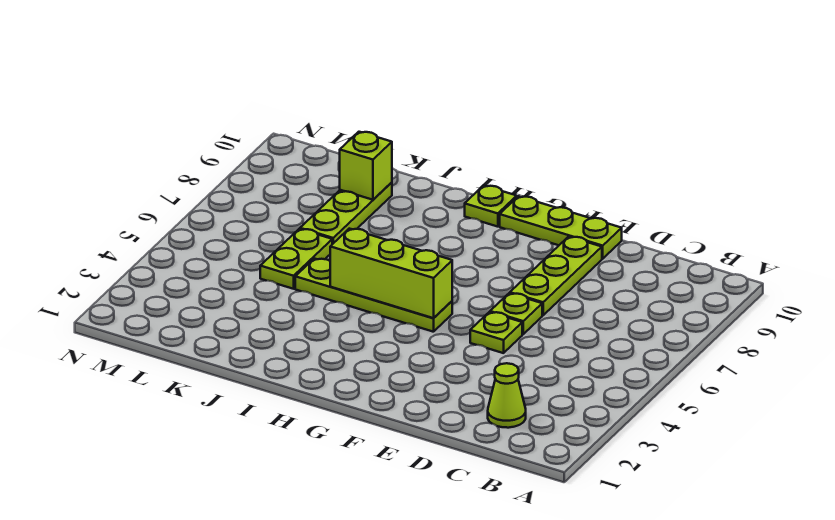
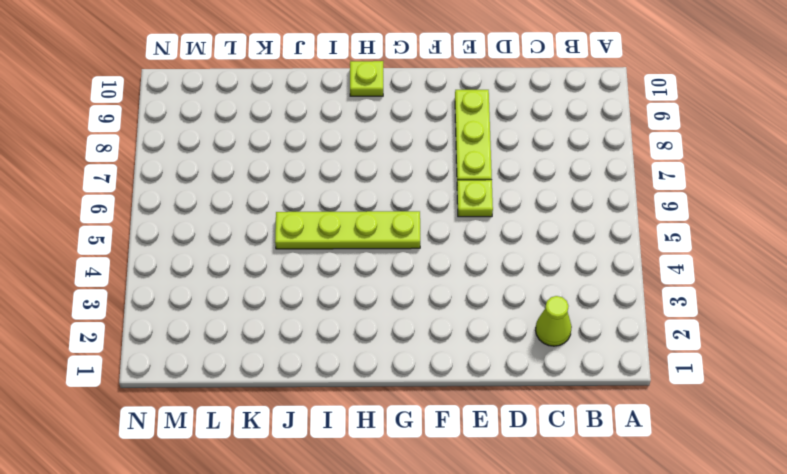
none -> lime plate E5 level 1
none -> lime plate E10:G10 level 1

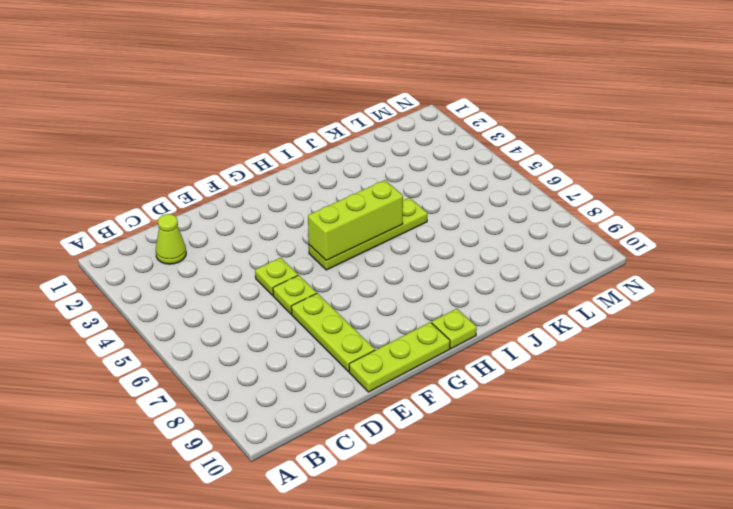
none -> lime plate K5:K6 level 1
none -> lime plate K7:K9 level 1

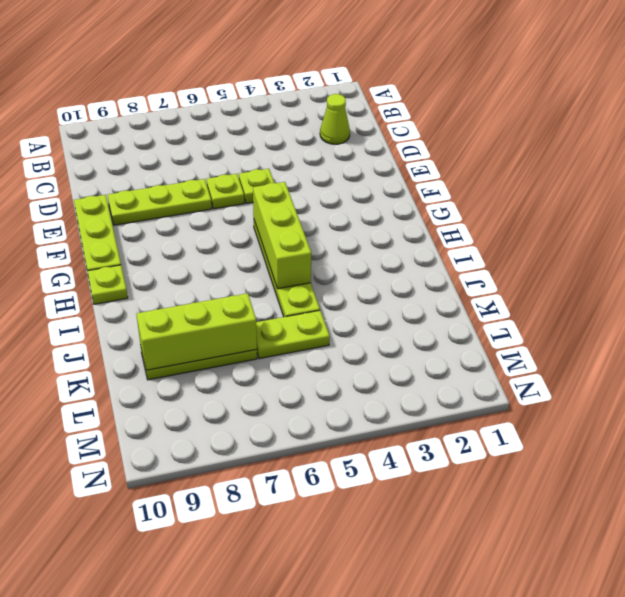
lime brick K7:K9 level 2 -> lime brick K9 level 2

